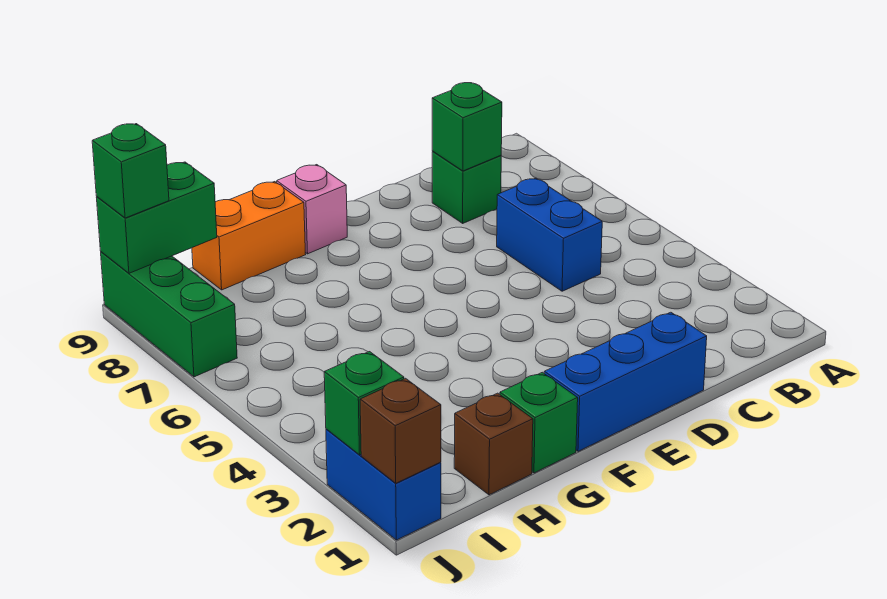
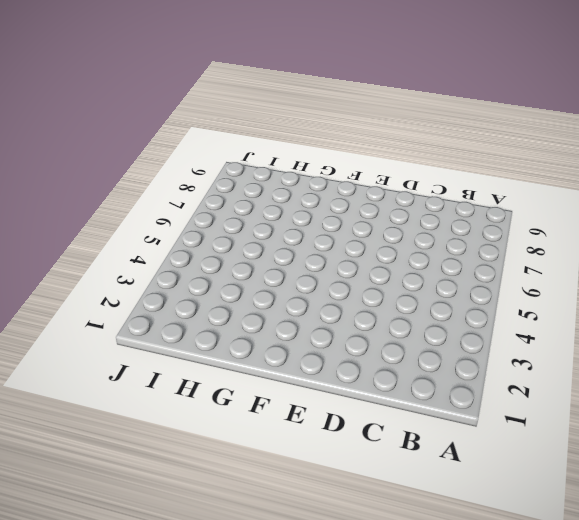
none -> blue brick C5:C6 level 1
none -> green brick C8 level 1
none -> blue brick D1:F1 level 1

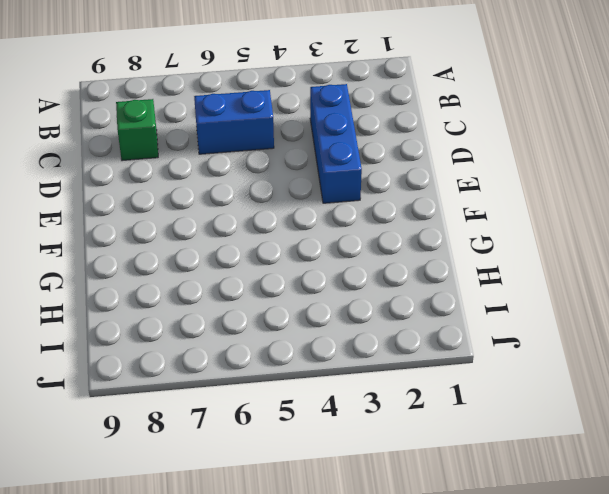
blue brick C3:E3 level 1 -> blue brick D1:F1 level 1
none -> pink brick F9 level 1
none -> green brick G1 level 1
none -> orange brick G9:H9 level 1

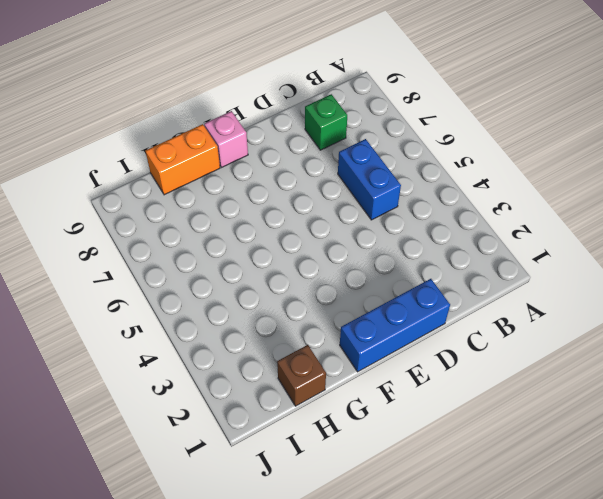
none -> green brick G1 level 1
none -> blue brick J1:J2 level 1
none -> green brick J7:J9 level 1

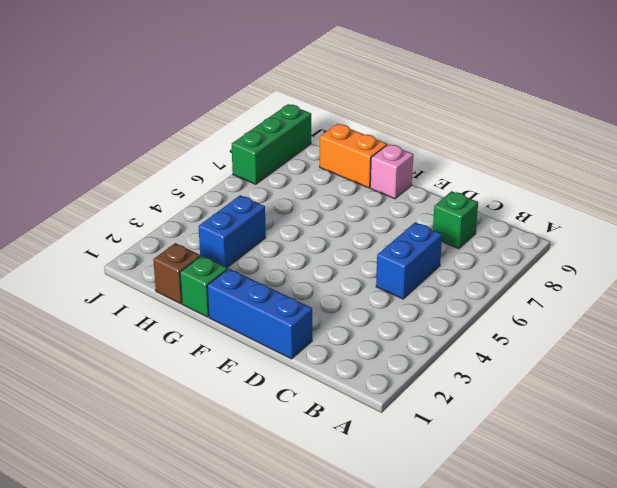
blue brick H3:H4 level 1 -> blue brick J1:J2 level 1
none -> green brick C8 level 2
none -> green brick I9:J9 level 2
none -> brown brick J1 level 2

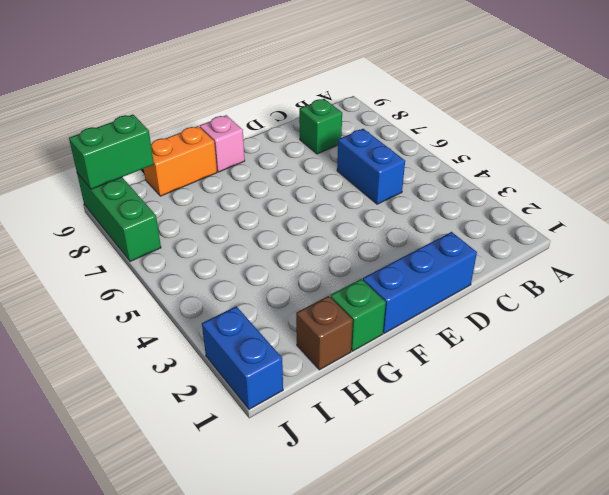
none -> green brick C8 level 2
none -> brown brick J1 level 2
none -> green brick J2 level 2

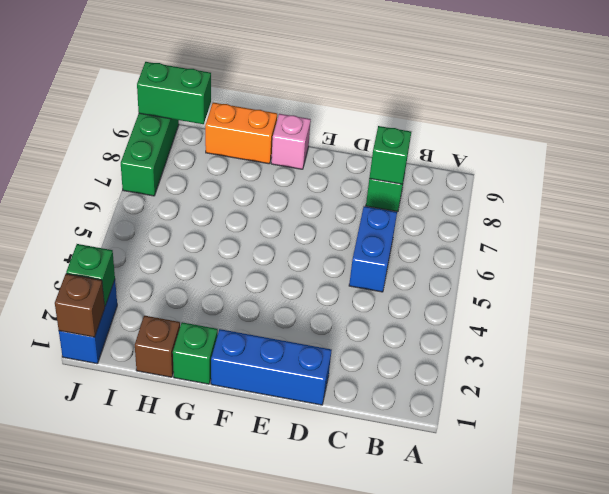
none -> green brick J9 level 3

